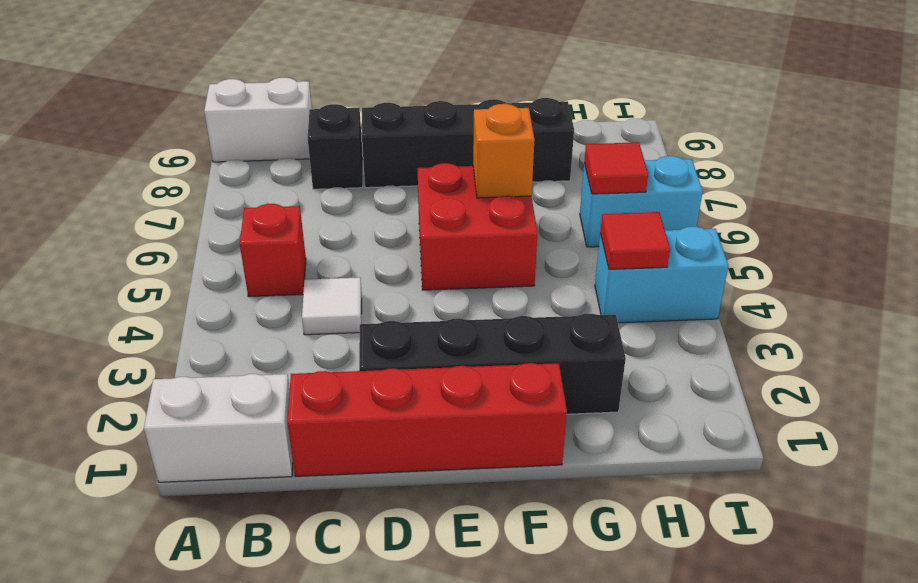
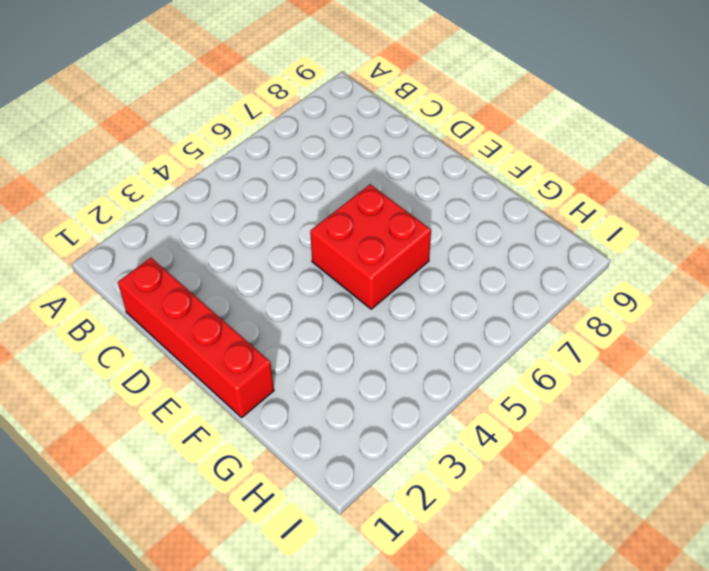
none -> white brick A1:B1 level 1
none -> white brick A9:B9 level 1
none -> red brick B5 level 1

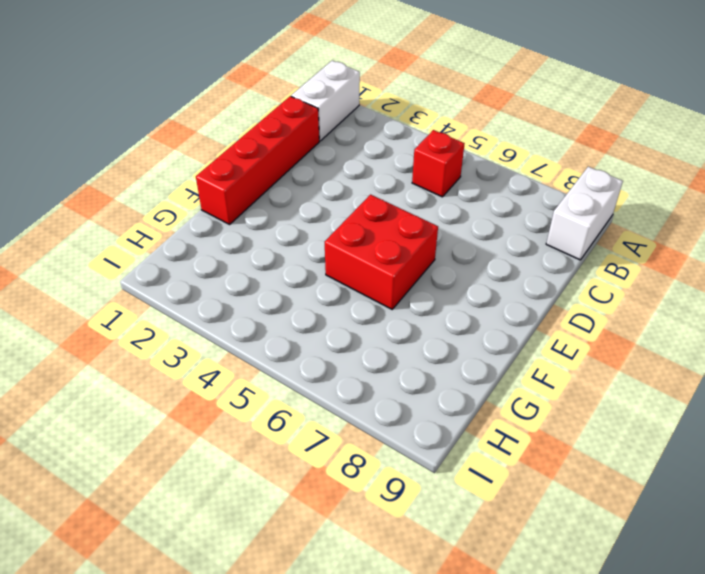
none -> white tile C4 level 1
none -> black brick C8 level 1
none -> black brick D2:G2 level 1

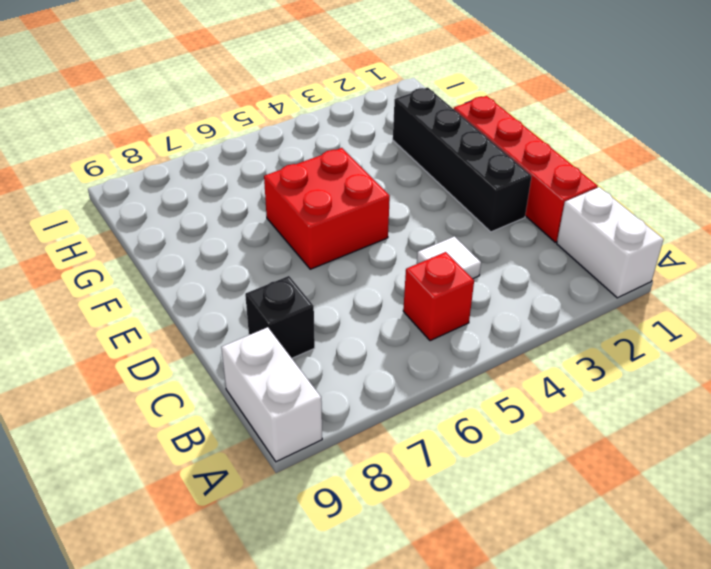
none -> black brick D8:G8 level 1
none -> cyan brick H4:I4 level 1
none -> cyan brick H6:I6 level 1

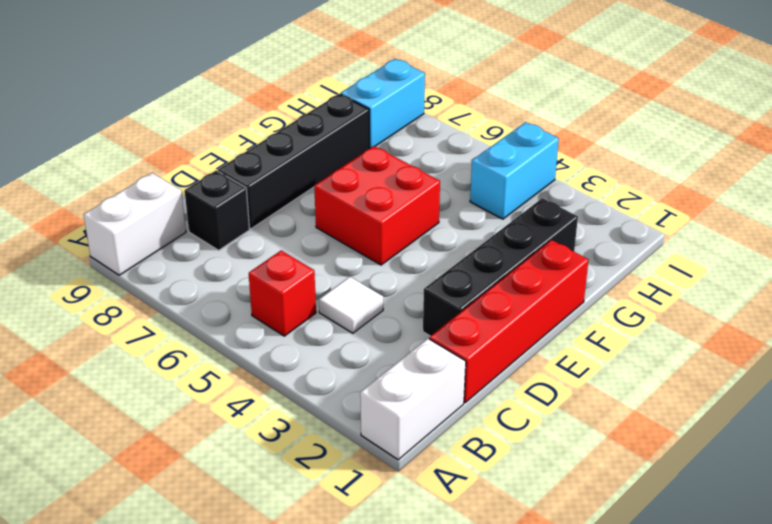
cyan brick H8:I8 level 1 -> cyan brick H6:I6 level 1
none -> orange brick F6 level 2
none -> red tile H4 level 2
none -> red tile H6 level 2

